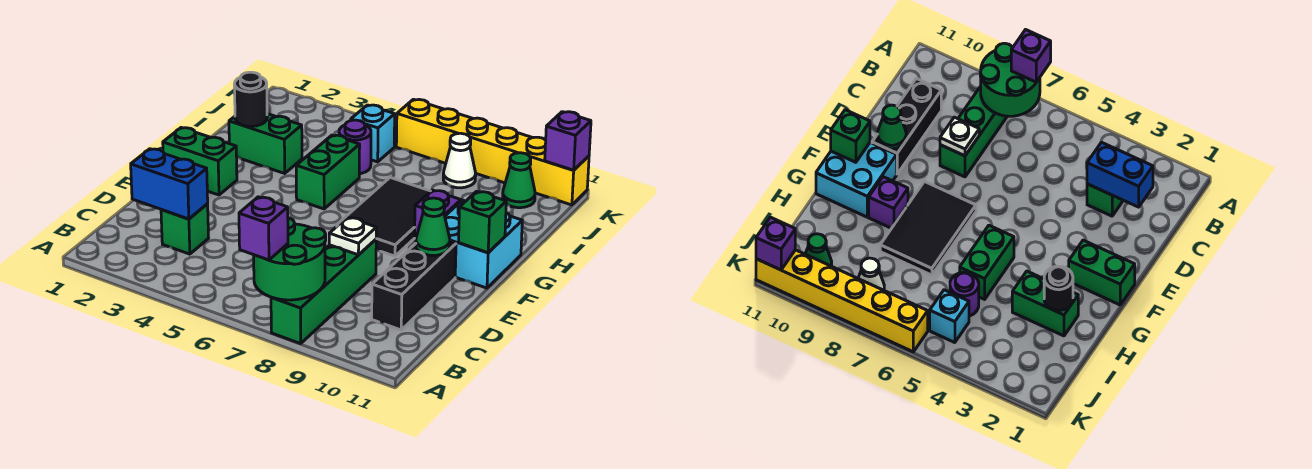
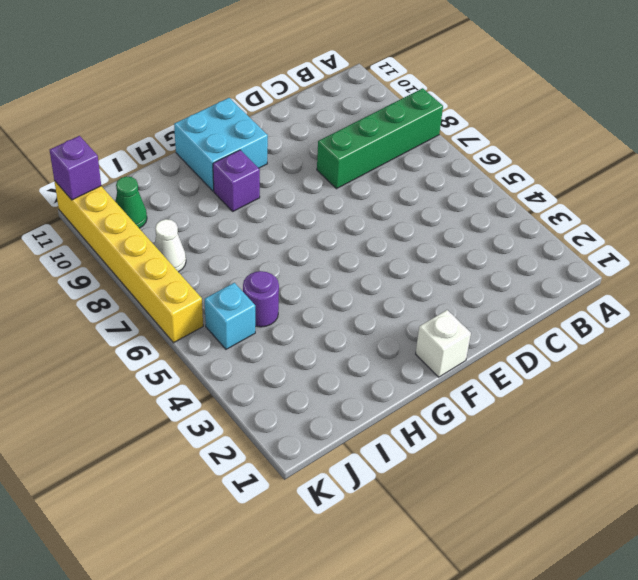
white brick F1 level 1 -> green brick F1:F2 level 1
none -> green brick C3 level 1
none -> black brick C10:E10 level 1
none -> black tile F7:H8 level 1

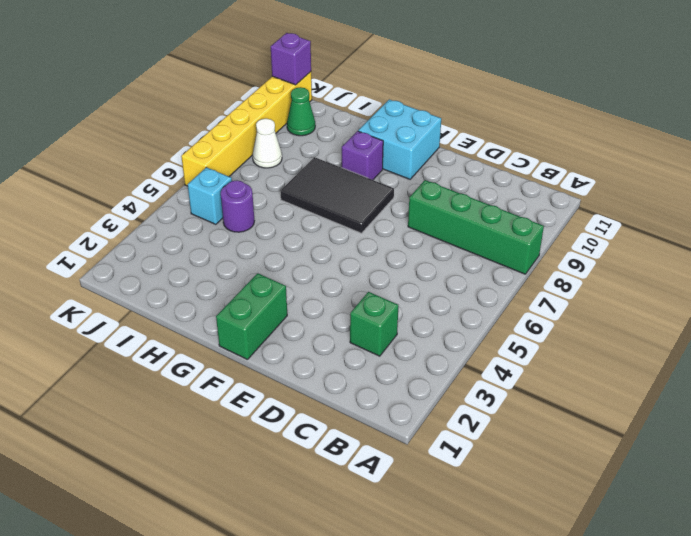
none -> black brick C10:E10 level 1
none -> green brick G5:H5 level 1
none -> green brick H2:H3 level 1

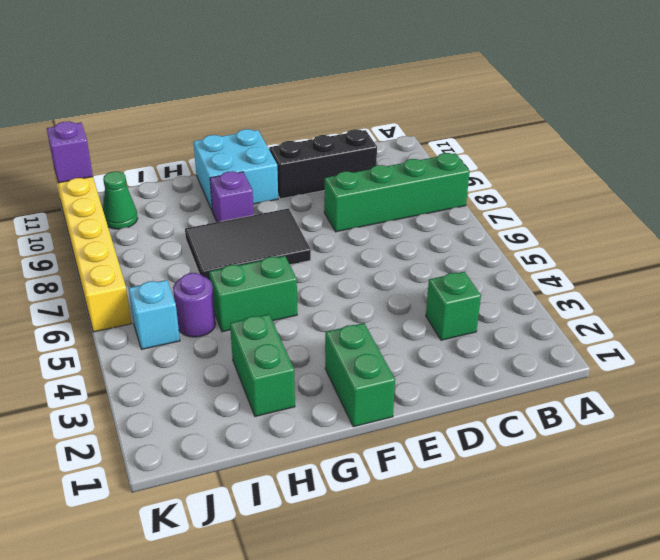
none -> white cone J8 level 1
none -> green round brick A7:B8 level 2
none -> blue brick C2:C3 level 2

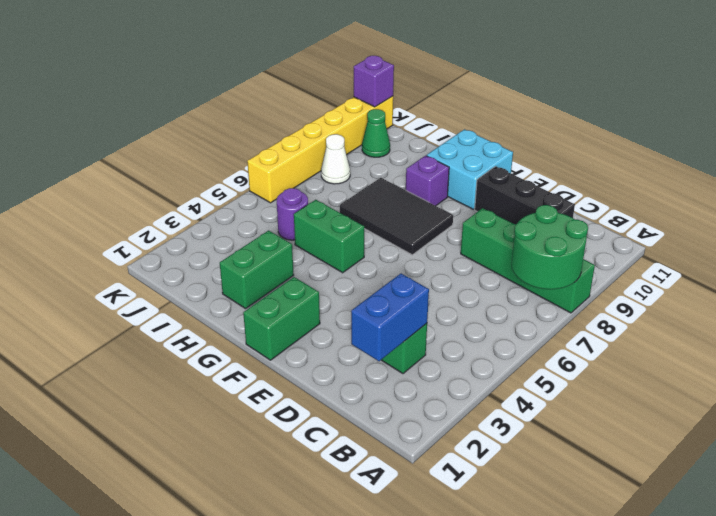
none -> cyan brick J5 level 1
none -> white plate D8 level 2
none -> green cone E10 level 2

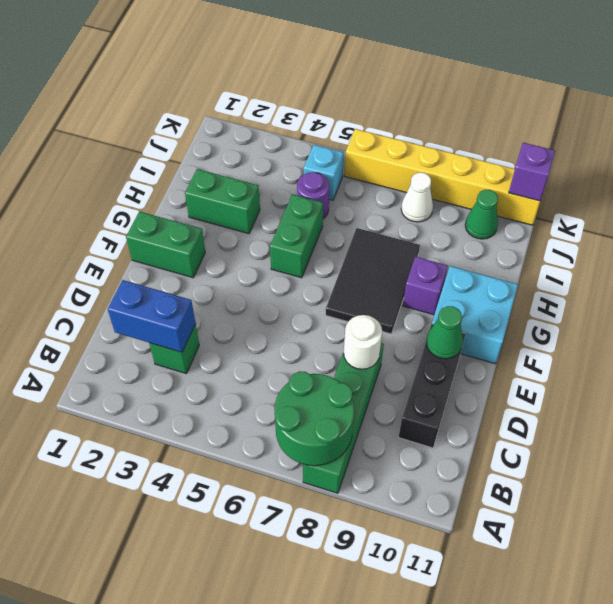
white round brick D8 level 2 -> white plate D8 level 2
none -> green brick F11 level 2
none -> black round brick H2 level 2
none -> purple brick A7 level 3

